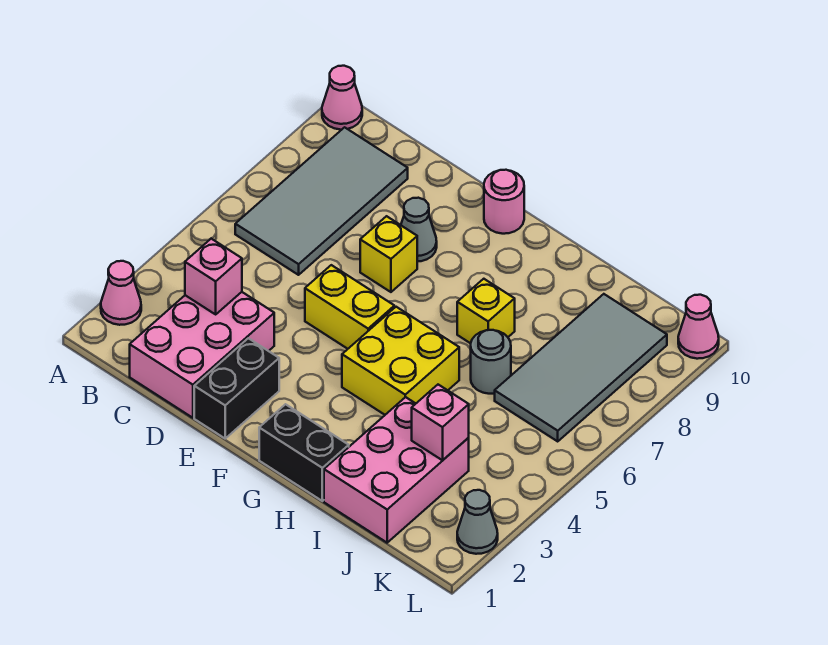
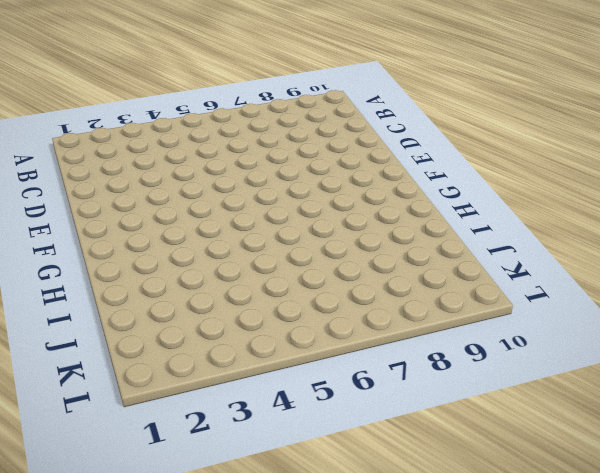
none -> pink cone A2 level 1
none -> pink cone A10 level 1
none -> grey tile B6:C9 level 1

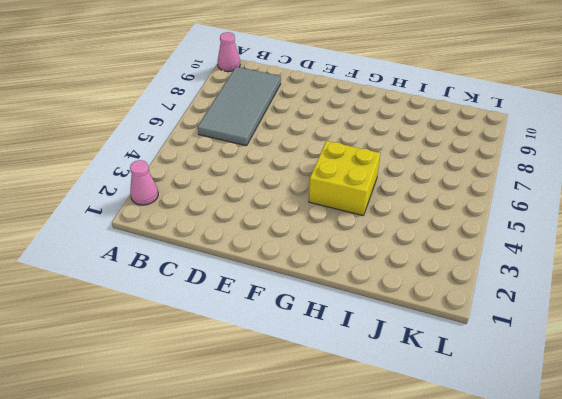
none -> pink brick C1:D3 level 1
none -> black brick E1:E2 level 1
none -> yellow brick E5:F5 level 1

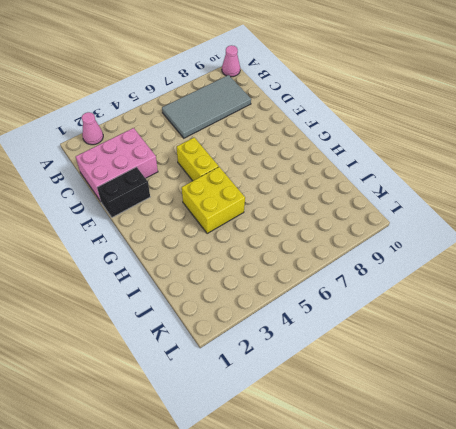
none -> yellow brick E7 level 1
none -> grey cone E8 level 1
none -> pink round brick F10 level 1

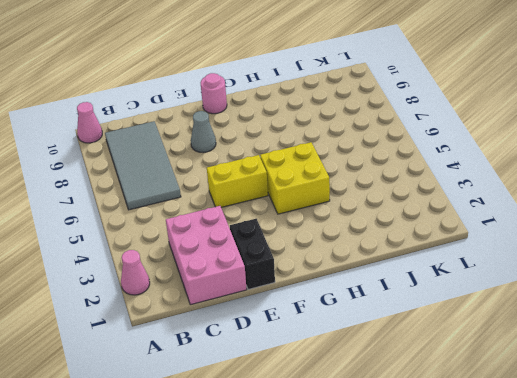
none -> yellow brick E7 level 1
none -> black brick G1:H1 level 1
none -> yellow brick H7 level 1

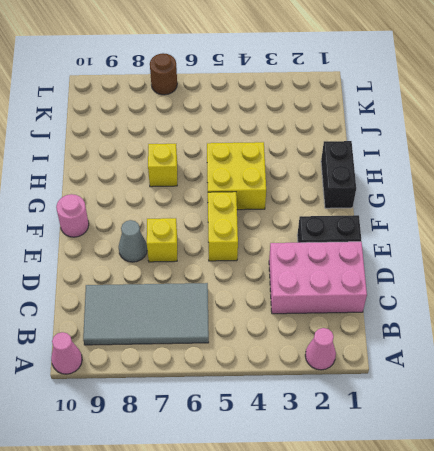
brown round brick L7 level 1 -> none
none -> pink brick I1:J3 level 1
none -> grey round brick I6 level 1
none -> grey tile J6:K9 level 1

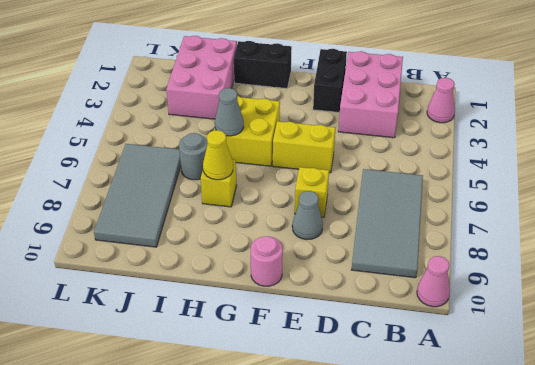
grey cone H5 level 2 -> grey cone L2 level 1
yellow cone H7 level 2 -> none
none -> pink cone L10 level 1
none -> pink brick C3 level 2
none -> pink brick J3 level 2

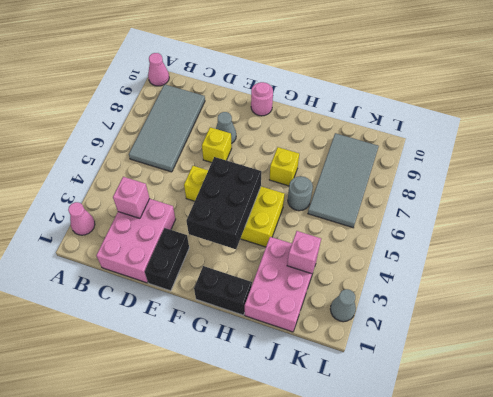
black brick F3:G5 level 2 -> none
none -> pink cone L10 level 1

